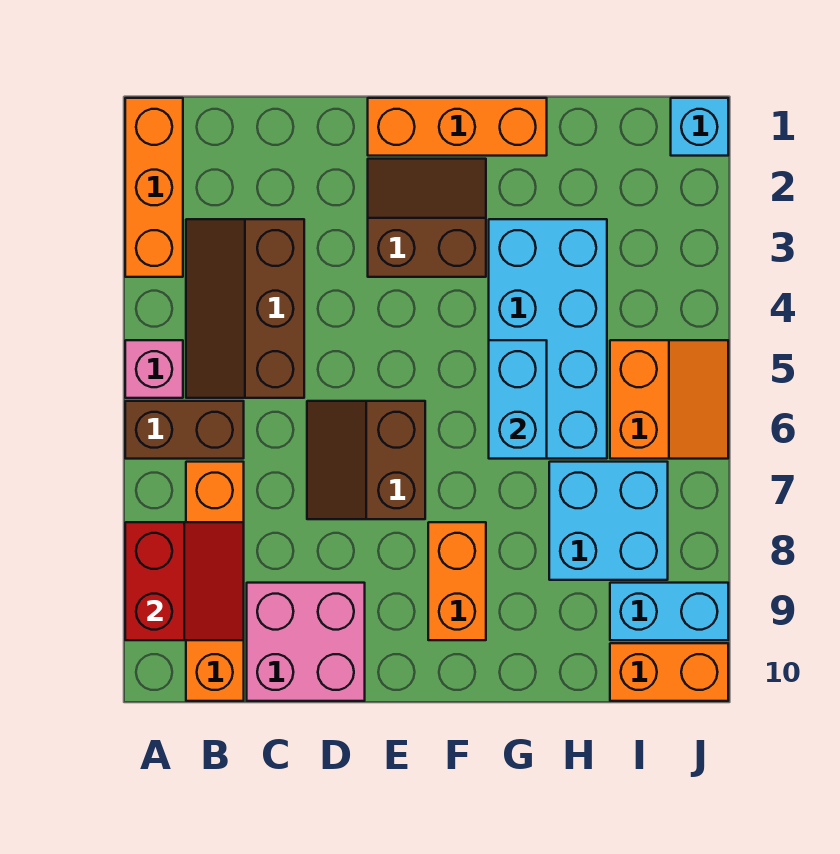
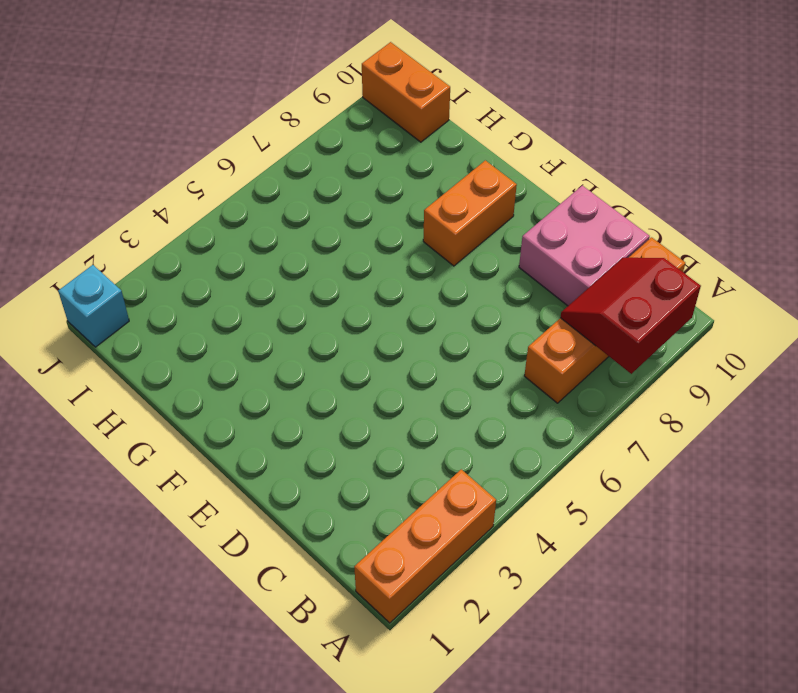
none -> pink brick A5 level 1
none -> brown brick A6:B6 level 1
none -> brown slope B3:C5 level 1 top C

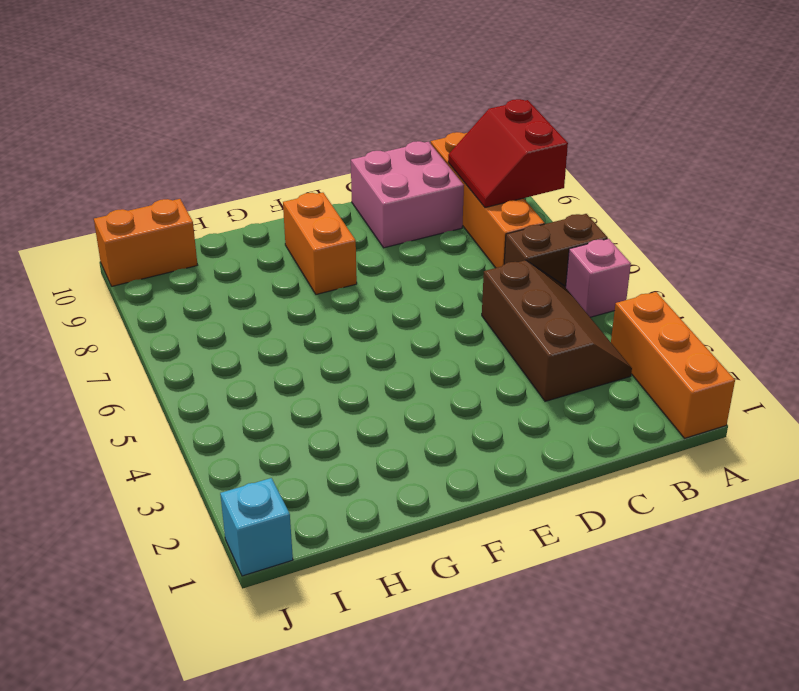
none -> brown slope D6:E7 level 1 top E
none -> orange brick E1:G1 level 1
none -> brown slope E2:F3 level 1 top 3

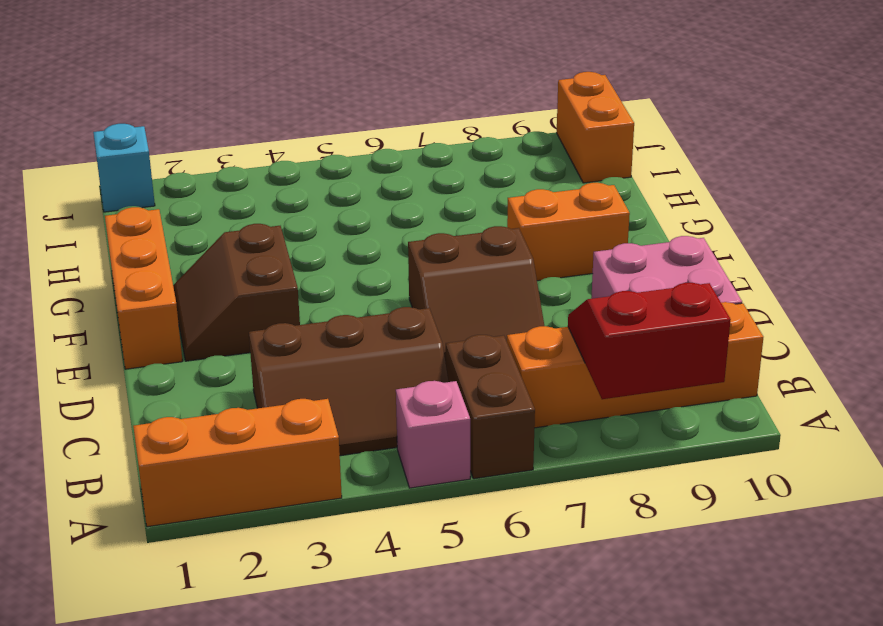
none -> cyan brick G3:H6 level 1
none -> cyan brick H7:I8 level 1
none -> orange slope I5:J6 level 1 top I

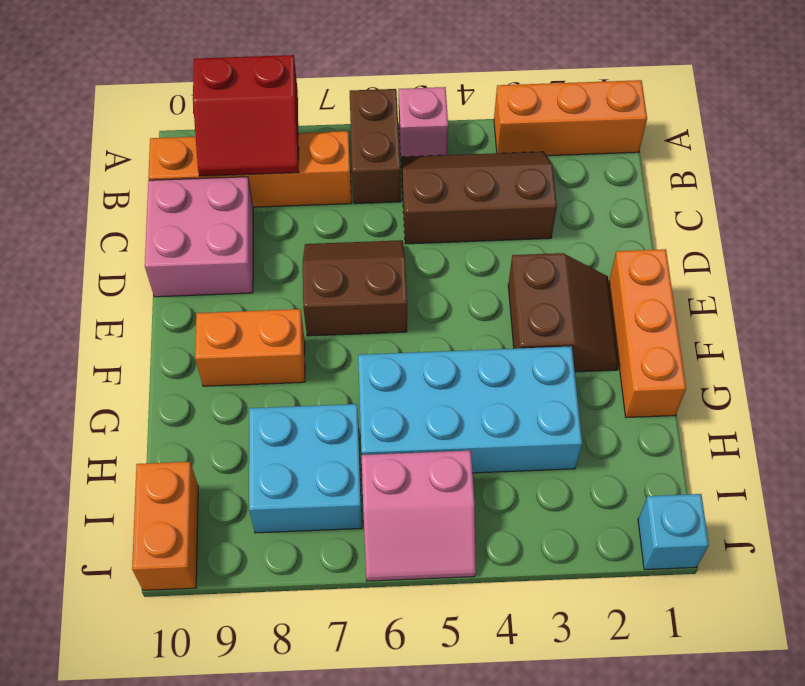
pink slope I5:J6 level 1 top I -> orange slope I5:J6 level 1 top I
none -> cyan brick I9:J9 level 1
none -> cyan brick G5:G6 level 2

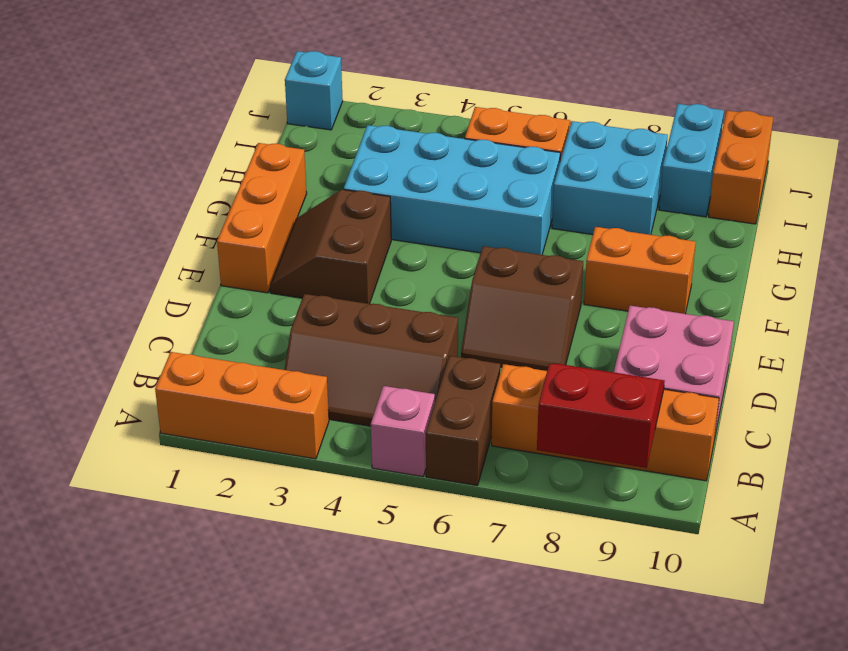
none -> cyan brick G5:G6 level 2

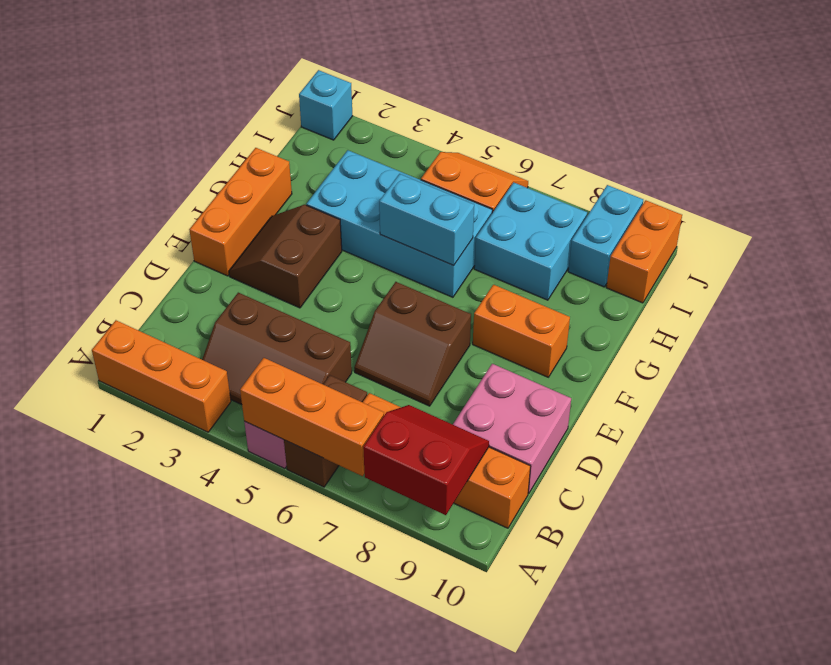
orange brick A5:A7 level 2 -> none

